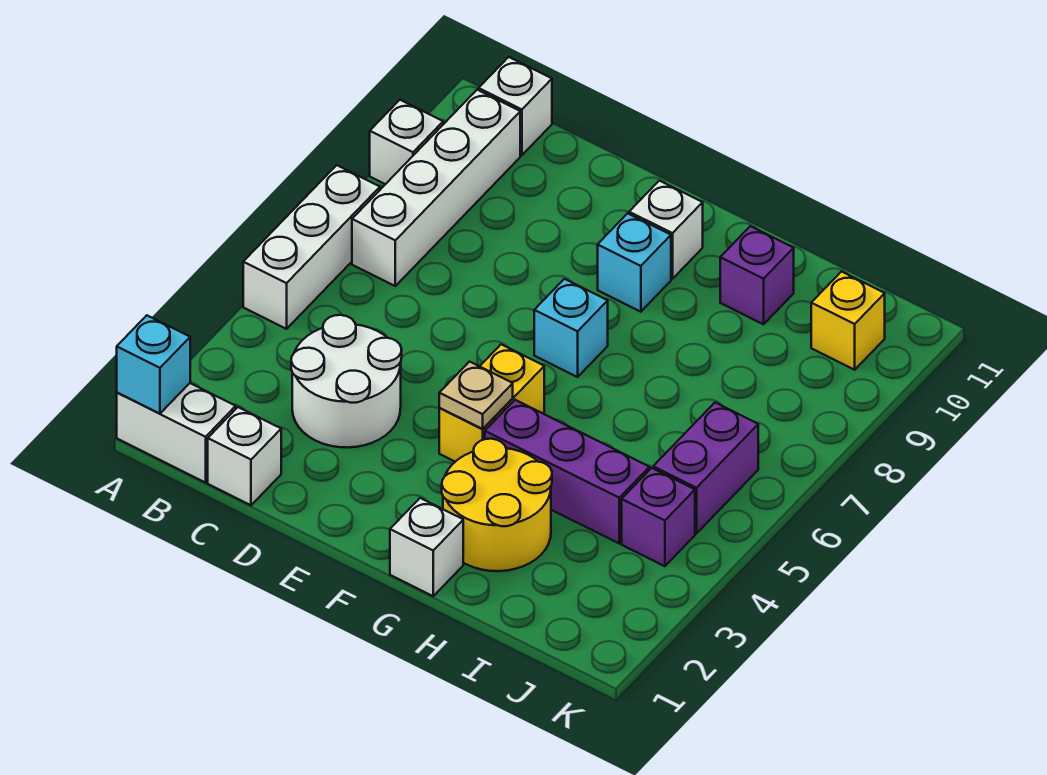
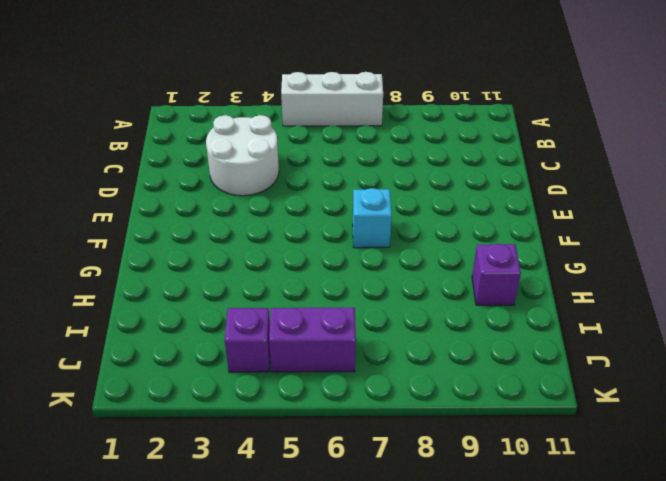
none -> white brick A1:B1 level 1
none -> white brick A9 level 1
none -> white brick B7:B10 level 1

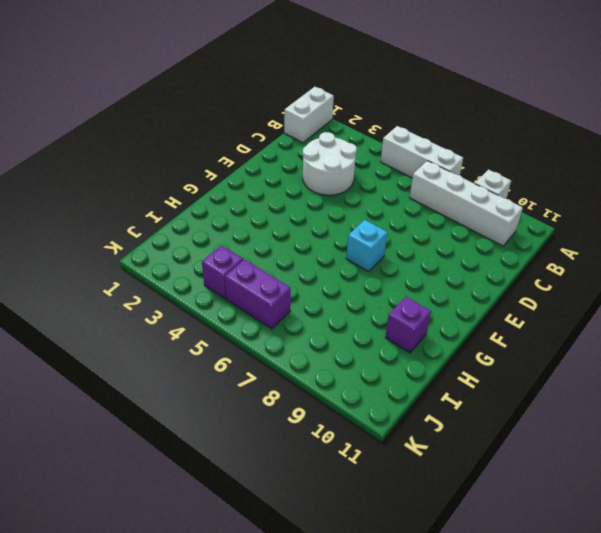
none -> white brick B11 level 1
none -> white brick C1 level 1
none -> yellow brick F4:F5 level 1

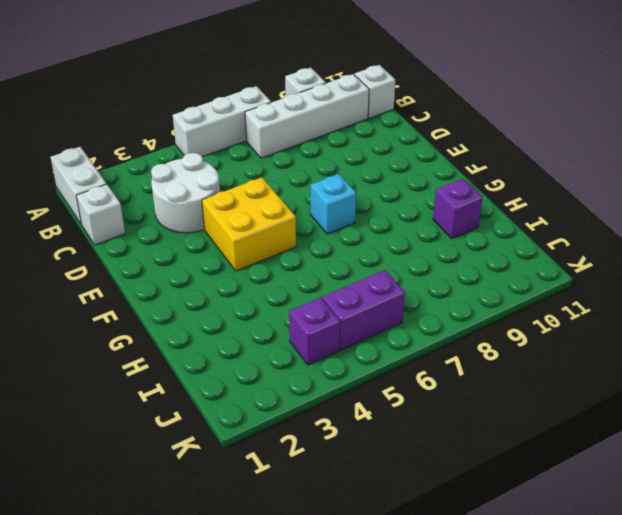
yellow brick E4:F5 level 1 -> yellow brick F4:F5 level 1
none -> cyan brick F9 level 1
none -> white brick F10 level 1
none -> white brick G1 level 1

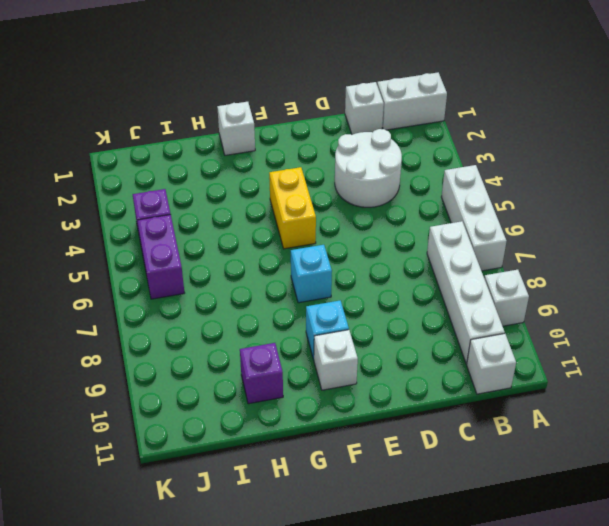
none -> yellow round brick G2:H3 level 1
none -> purple brick G4:I4 level 1
none -> yellow brick J10 level 1

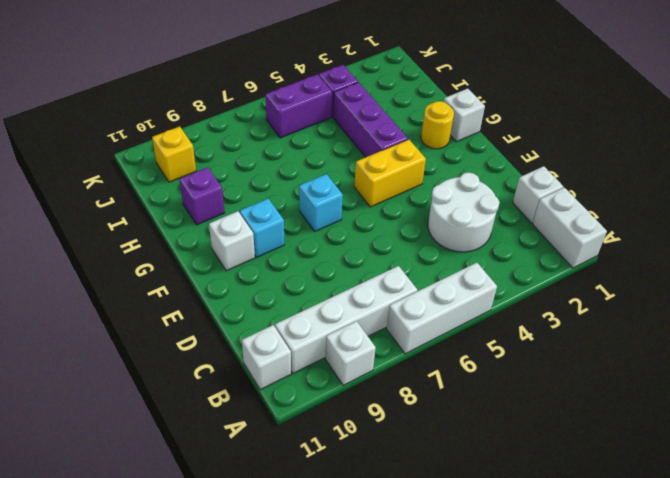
yellow round brick G2 level 1 -> yellow round brick G2:H3 level 1
none -> cyan brick A1 level 2
none -> tan plate F4 level 2

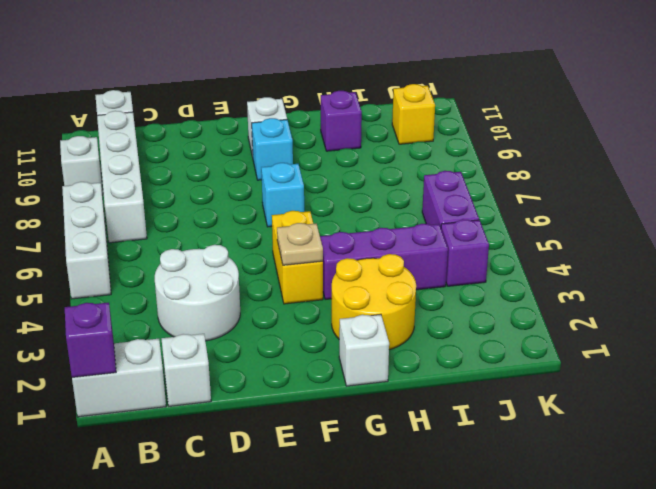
purple brick A1 level 2 -> cyan brick A1 level 2

